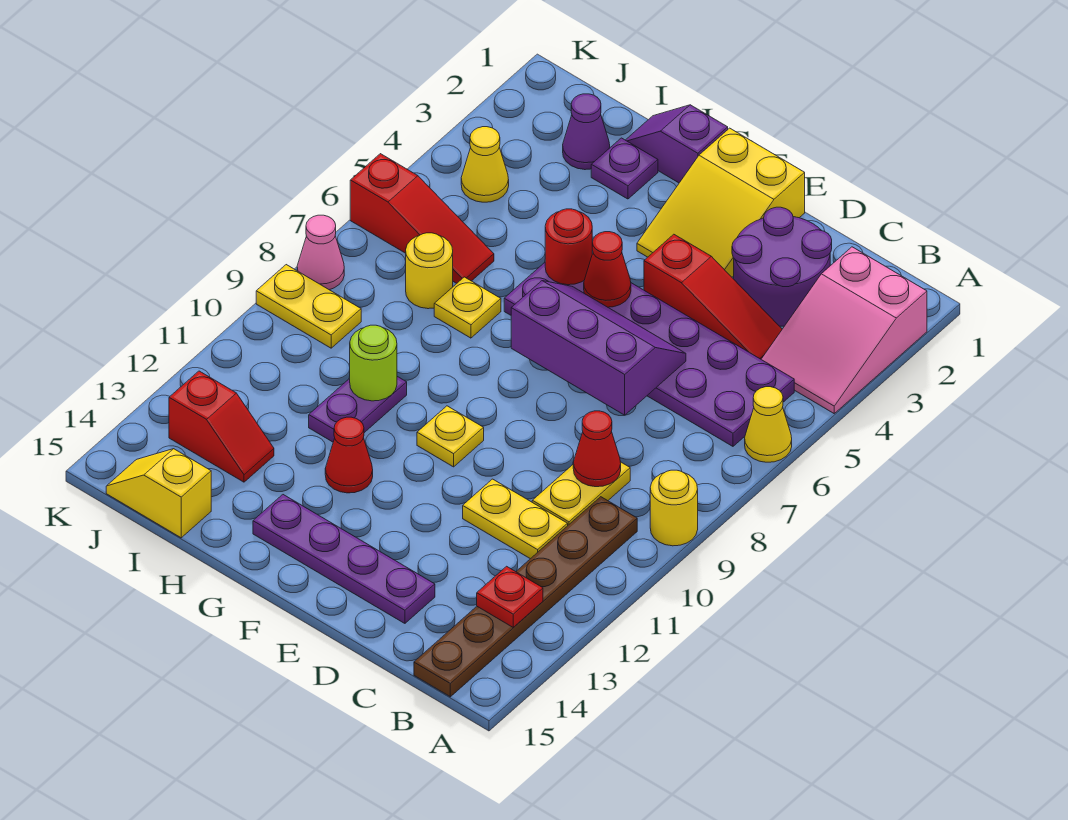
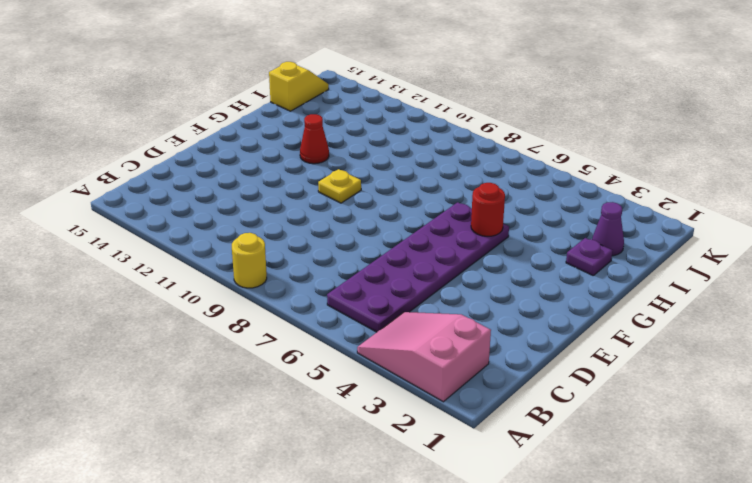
none -> yellow cone A6 level 1
none -> brown plate B10:B15 level 1
none -> purple round brick C2:D3 level 1
none -> red slope C4:E4 level 1 top E

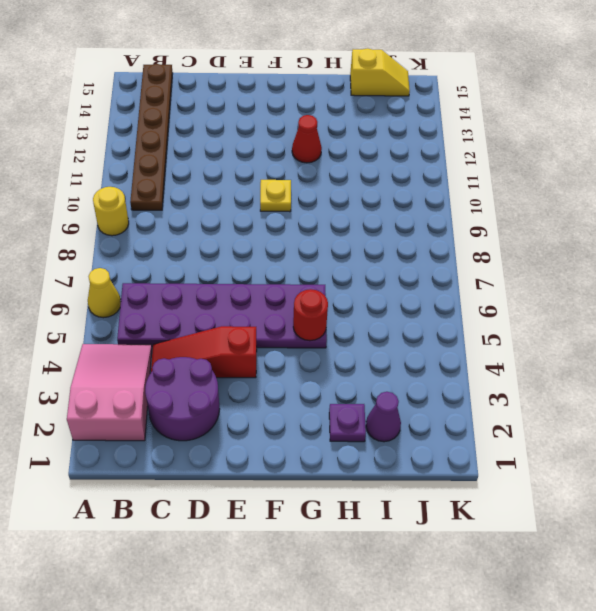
none -> yellow plate C9:C10 level 1
none -> yellow plate C11:D11 level 1
none -> purple plate D14:G14 level 1
none -> yellow slope E1:F3 level 1 top 1

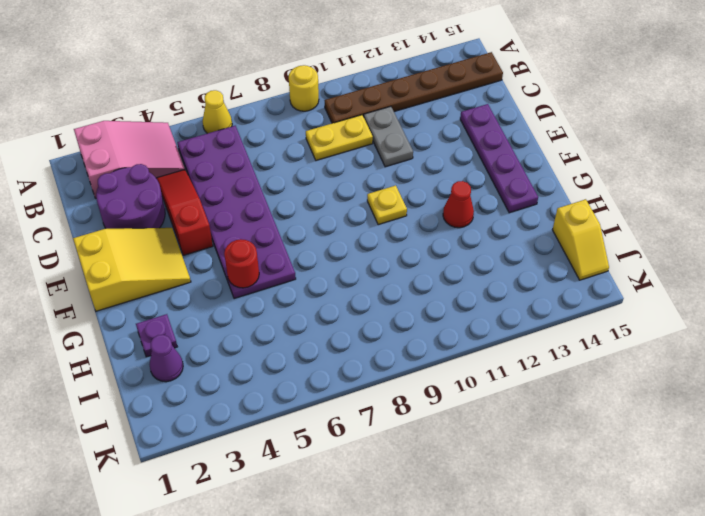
grey plate C11:D11 level 1 -> yellow plate C11:D11 level 1
none -> purple slope G1:H1 level 1 top G
none -> yellow plate H7 level 1
none -> purple plate H10:H11 level 1
none -> red slope I6:K6 level 1 top K

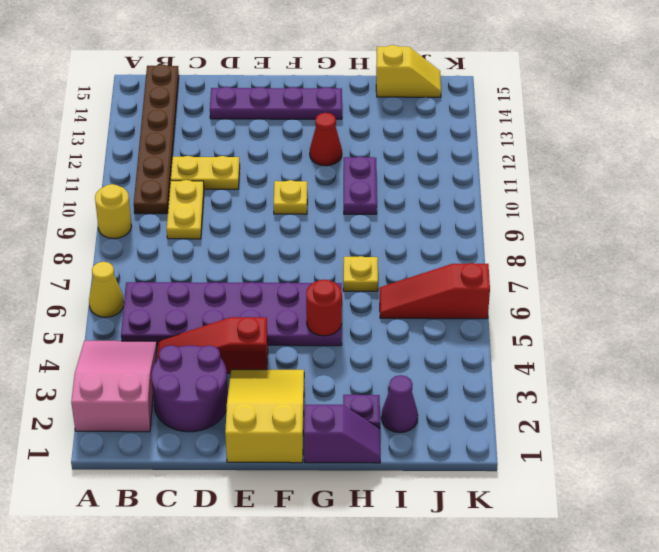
none -> yellow round brick I7 level 1
none -> red slope I13:J13 level 1 top J
none -> yellow cone J4 level 1
none -> yellow plate J9:K9 level 1

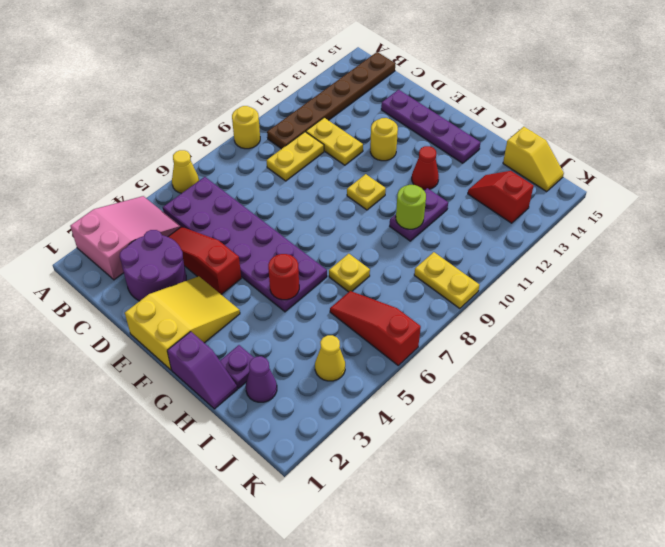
yellow round brick E12 level 1 -> yellow round brick I7 level 1
none -> pink cone K8 level 1
none -> red plate B13 level 2
none -> red cone C9 level 2
none -> purple slope D6:F7 level 2 top 7

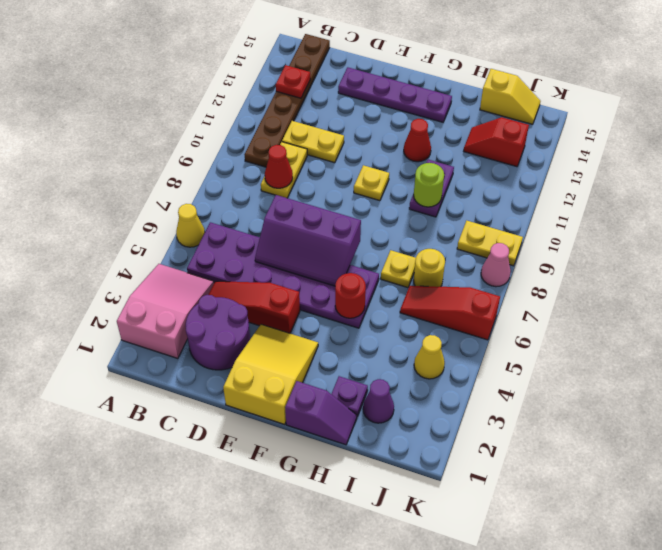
none -> yellow round brick A9 level 1
none -> red cone F5 level 2

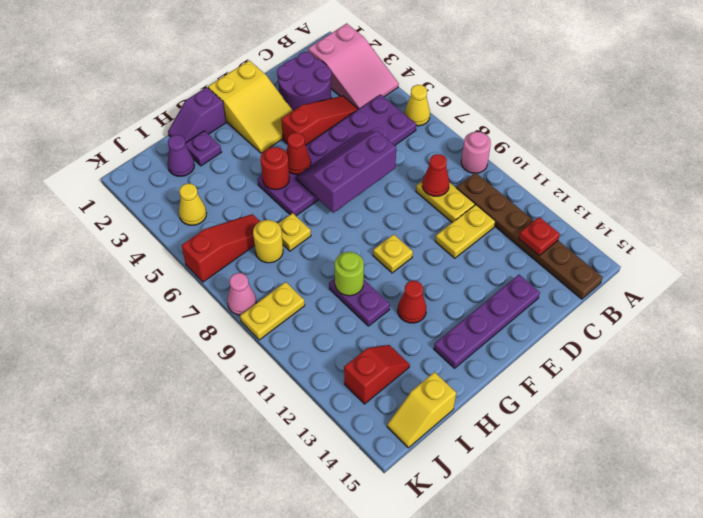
pink round brick A9 level 1 -> yellow round brick A9 level 1

